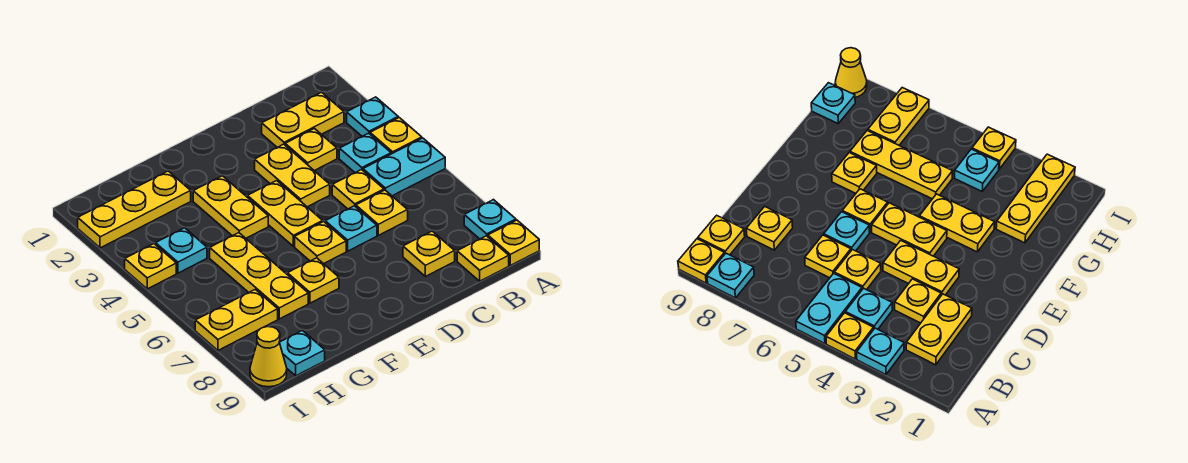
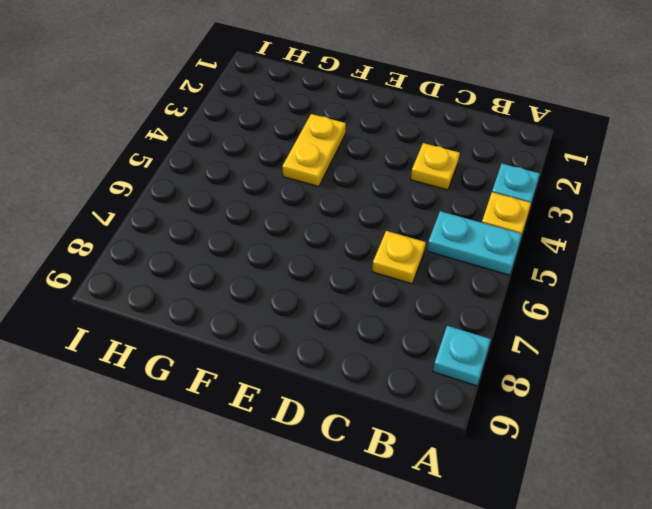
none -> yellow plate A9 level 1
none -> yellow plate B2:C2 level 1
none -> cyan plate B4 level 1

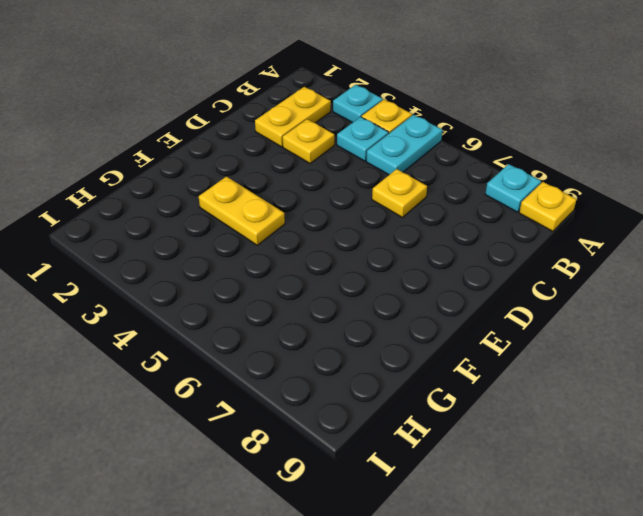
none -> yellow plate B9 level 1
none -> yellow plate C5 level 1
none -> yellow plate C8 level 1

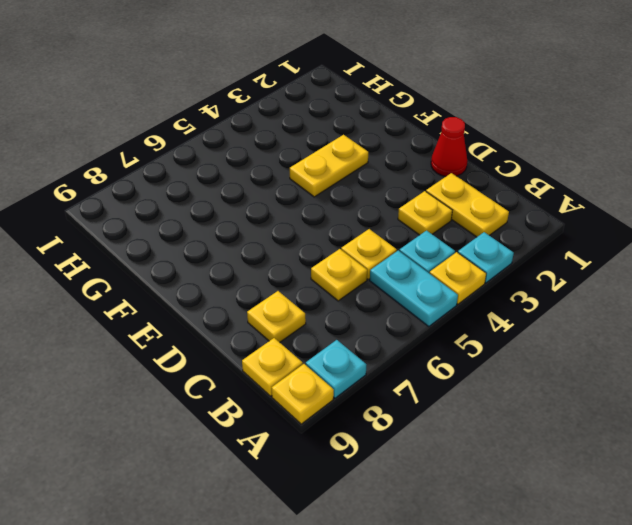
red cone D1 level 1 -> none
none -> yellow plate D3:D4 level 1
none -> cyan plate D6 level 1
none -> yellow plate E4:E5 level 1

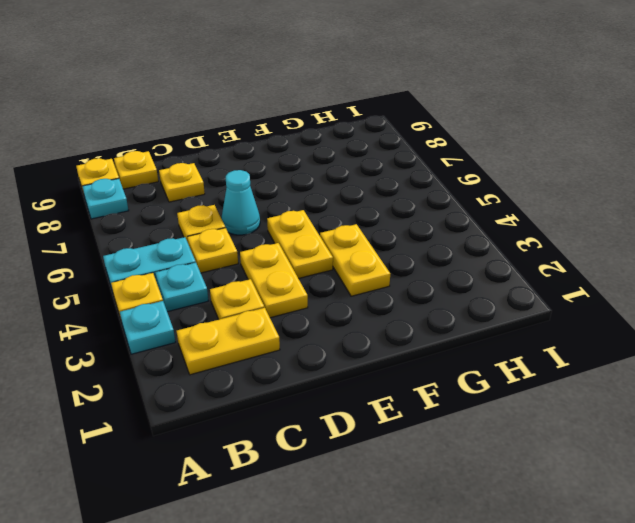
cyan cone D6 level 1 -> cyan plate D6 level 1
none -> yellow plate E6 level 1
none -> yellow plate F7 level 1
none -> yellow plate G2:I2 level 1

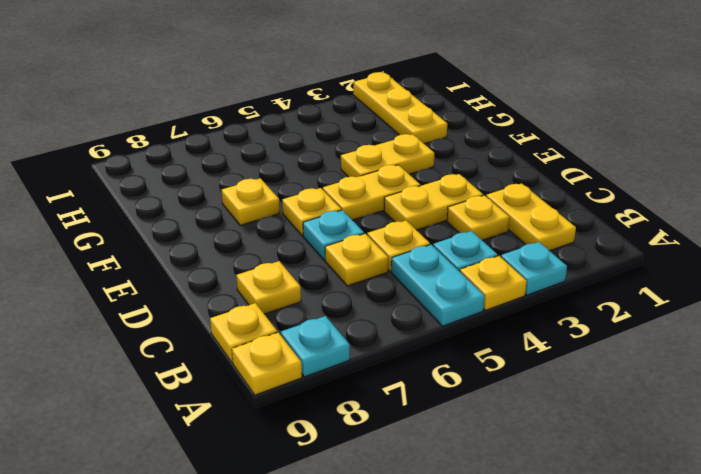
none -> yellow plate G5:G7 level 1
none -> cyan plate H4 level 1
none -> yellow plate H7:I7 level 1

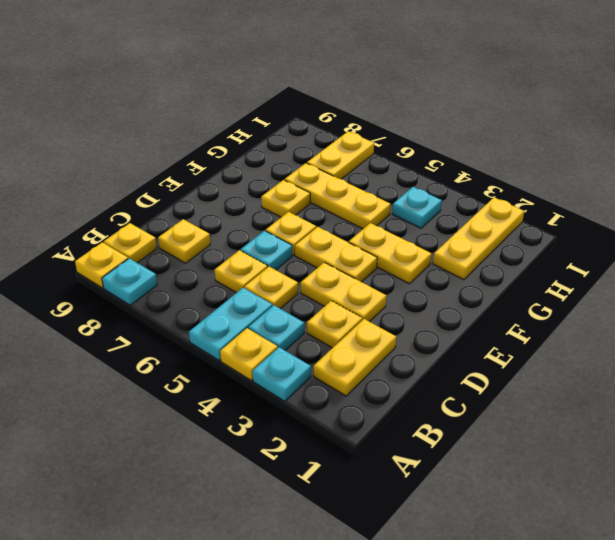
none -> cyan plate H9 level 1
none -> yellow plate I4 level 1
none -> yellow cone I9 level 1

